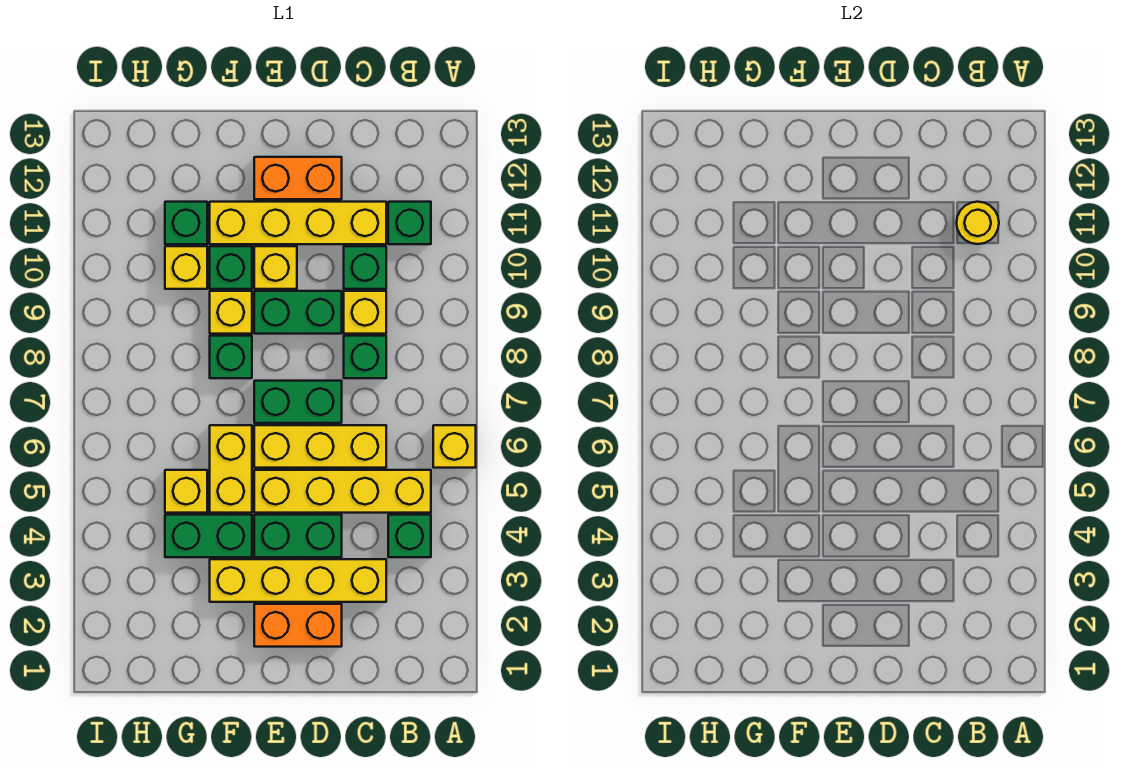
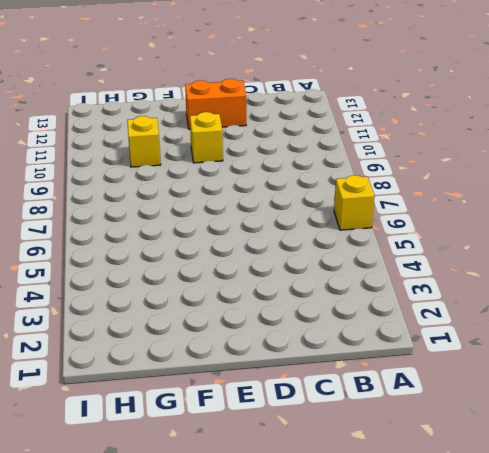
none -> green brick B4 level 1
none -> yellow brick B5:E5 level 1
none -> green brick B11 level 1

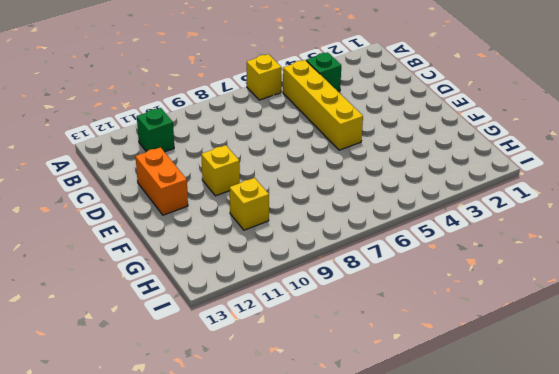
none -> yellow brick C3:F3 level 1
none -> yellow brick C6:E6 level 1
none -> green brick C8 level 1

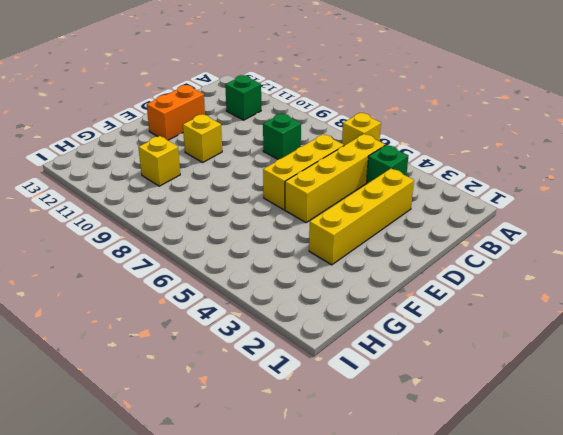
none -> yellow brick C9 level 1
none -> green brick C10 level 1
none -> yellow brick C11:F11 level 1

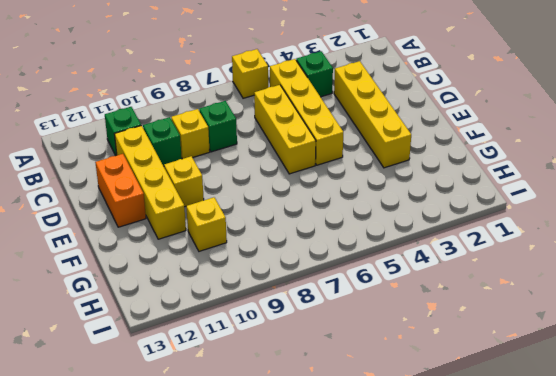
none -> orange brick D2:E2 level 1
none -> green brick D4:E4 level 1
none -> green brick D7:E7 level 1

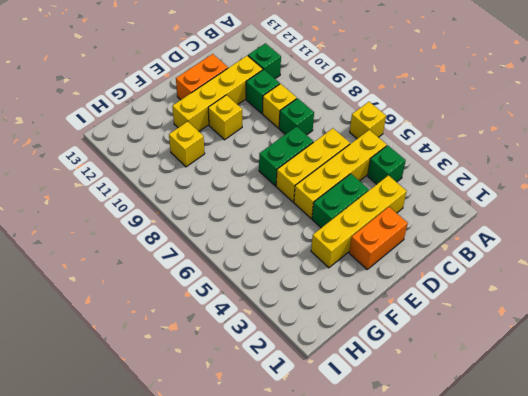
none -> green brick D9:E9 level 1
none -> green brick F4:G4 level 1
none -> yellow brick F5:F6 level 1

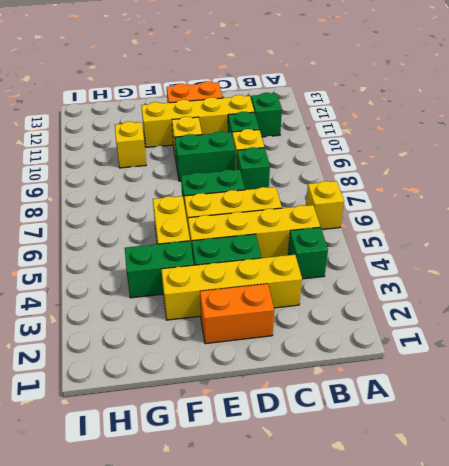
none -> green brick F8 level 1
none -> yellow brick F9 level 1
none -> green brick F10 level 1

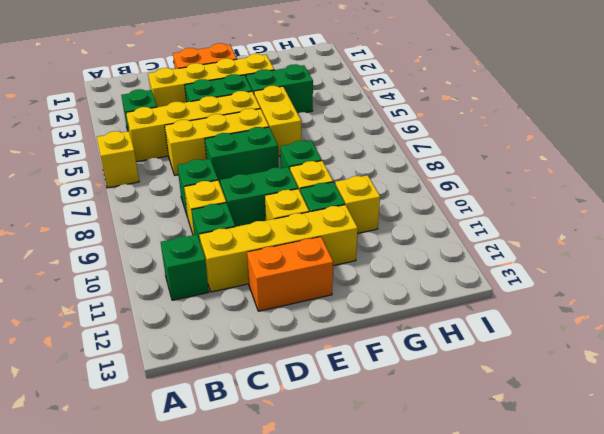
none -> yellow brick G5 level 1
none -> green brick G11 level 1
none -> yellow round brick B11 level 2

